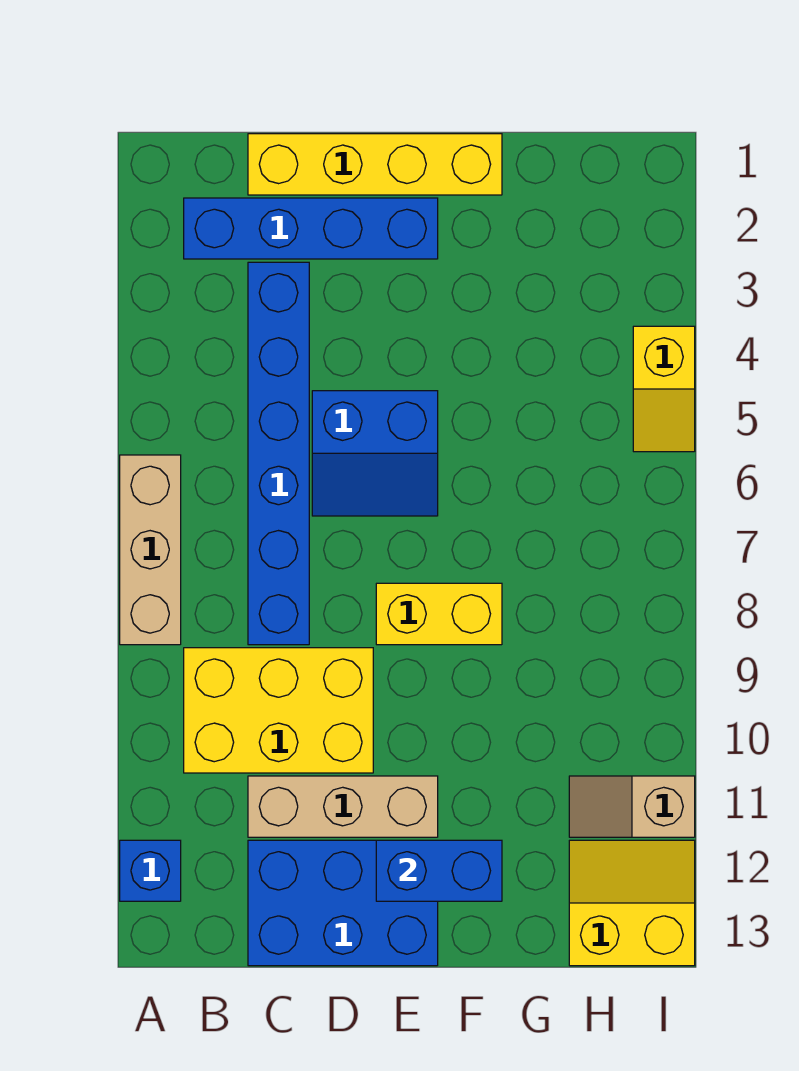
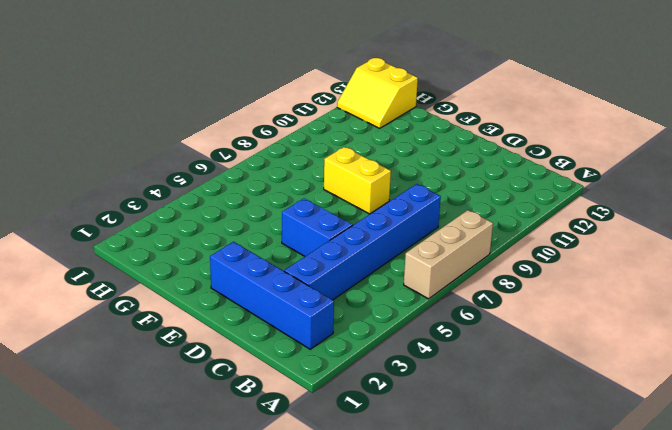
none -> blue brick A12 level 1
none -> yellow brick B9:D10 level 1
none -> yellow brick C1:F1 level 1

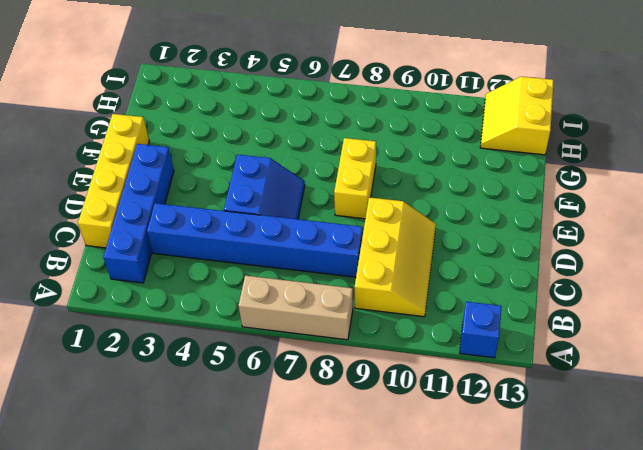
yellow slope B9:D10 level 1 top 9 -> yellow brick B9:D10 level 1
none -> tan brick C11:E11 level 1
none -> blue brick C12:E13 level 1
none -> tan slope H11:I11 level 1 top I

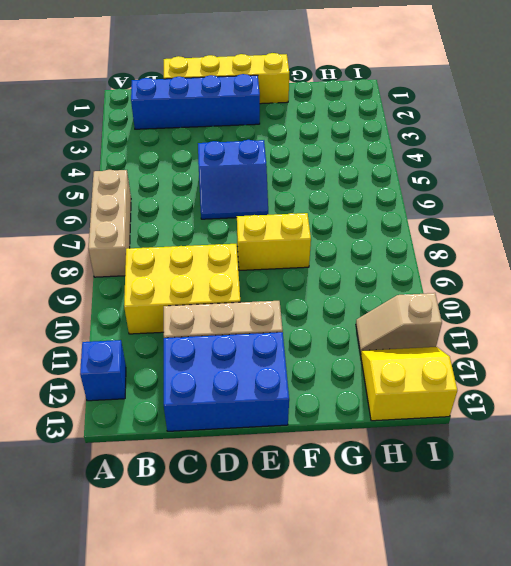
none -> blue brick C3:C8 level 1
none -> yellow slope I4:I5 level 1 top 4
none -> blue brick E12:F12 level 2

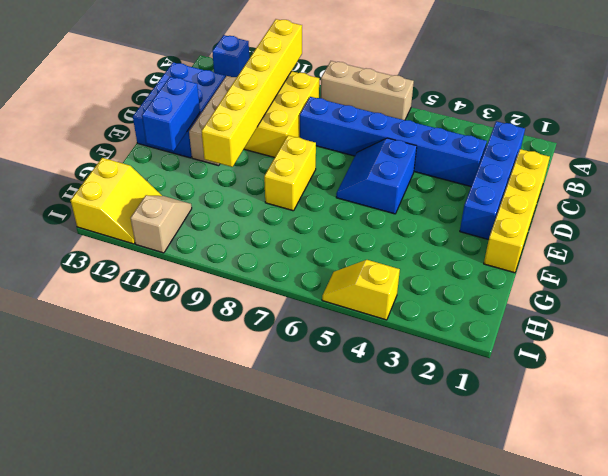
yellow brick A10:F10 level 2 -> none

